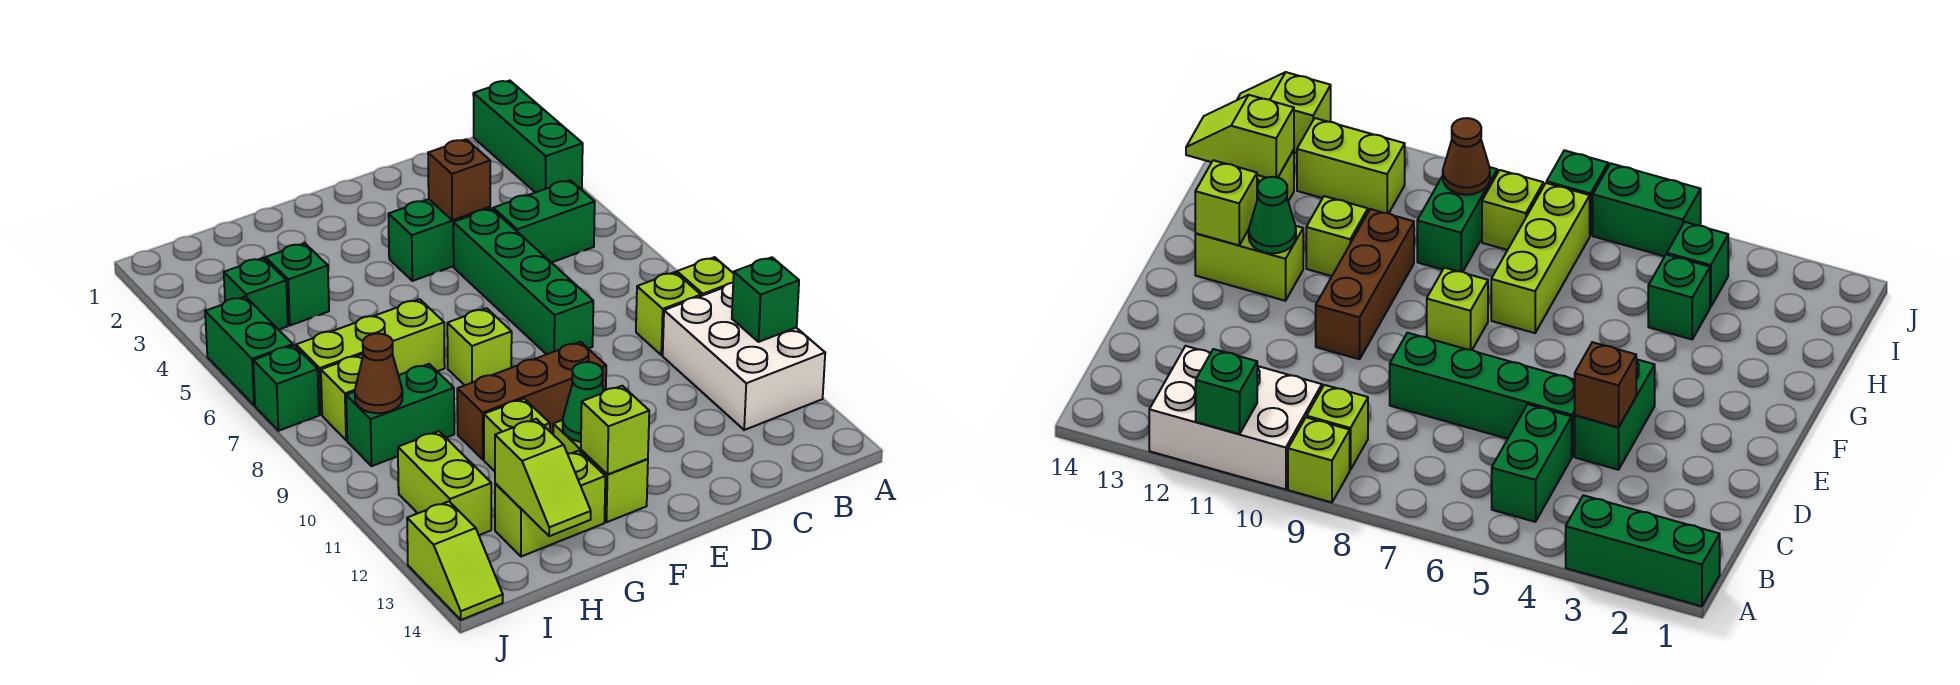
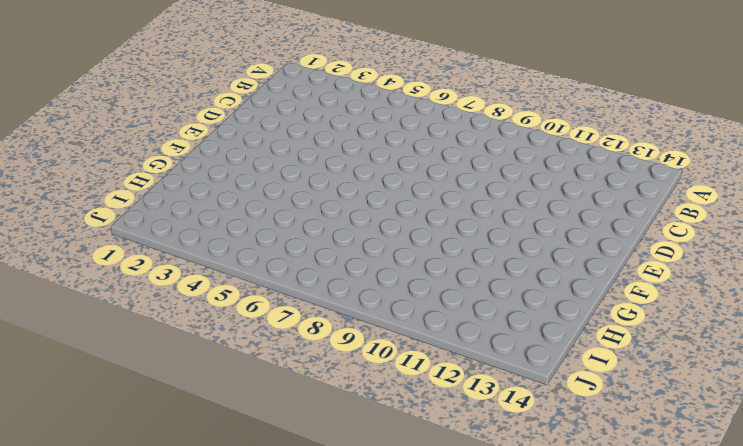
none -> green brick A1:A3 level 1
none -> lime brick A9 level 1
none -> white brick A10:B12 level 1

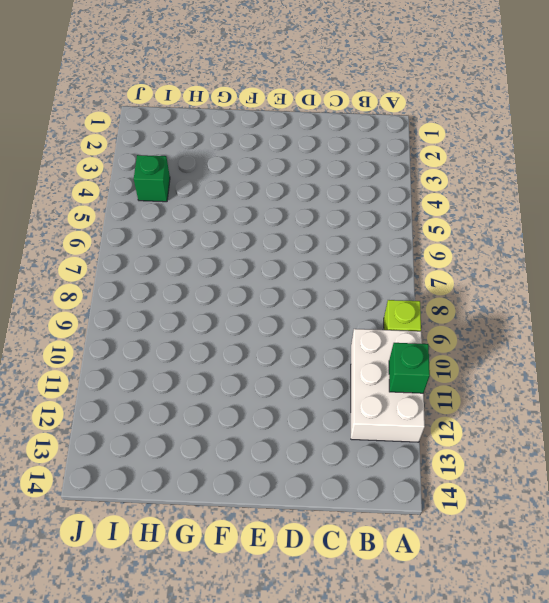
none -> green brick A1:A3 level 1
none -> green brick B5:C5 level 1
none -> lime brick B9 level 1

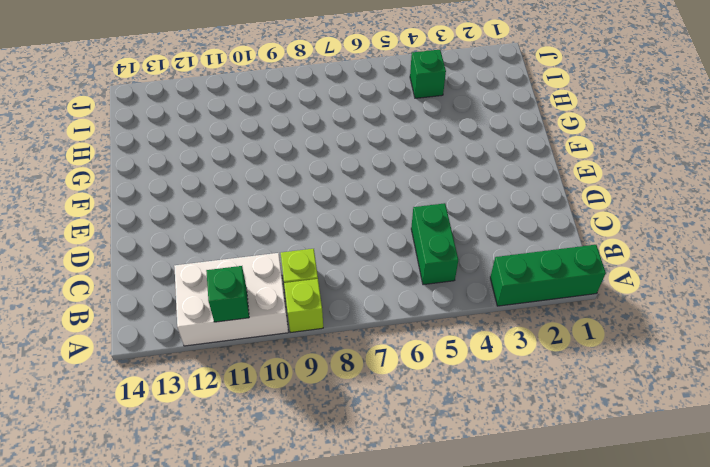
none -> green brick D4:E4 level 1
none -> green brick D5:D8 level 1
none -> brown brick E10:G10 level 1

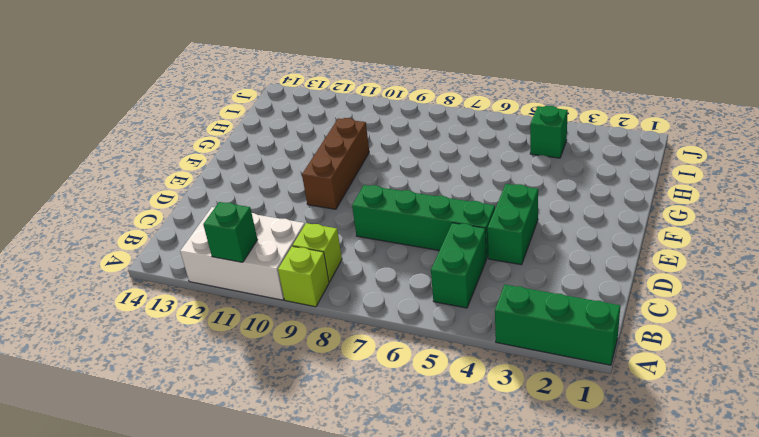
none -> lime brick F8 level 1
none -> lime brick F12:F13 level 1
none -> lime brick G7:I7 level 1

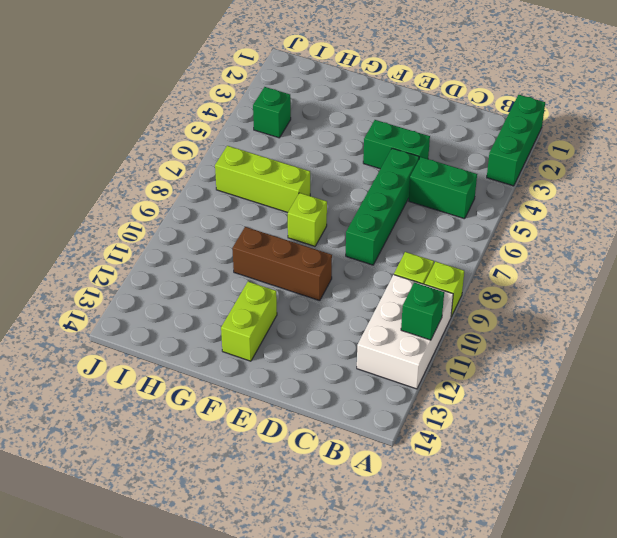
none -> lime brick G11 level 1
none -> lime brick G13:H13 level 1
none -> green brick H4 level 1

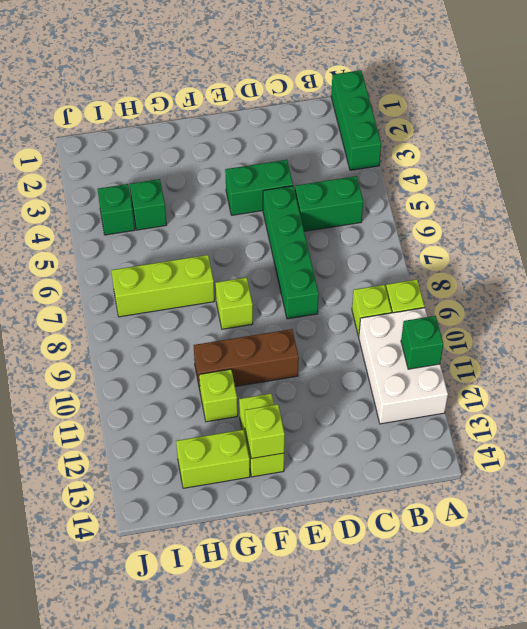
none -> green brick H9:I9 level 1
none -> lime brick I8 level 1
none -> lime brick I11:I12 level 1

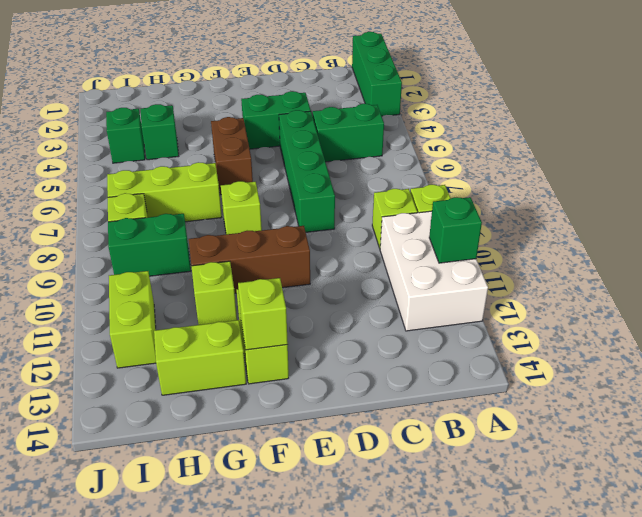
brown brick F5:F6 level 1 -> none
none -> green brick J5:J6 level 1
none -> green brick J7 level 1
none -> lime slope J13:J14 level 1 top 13

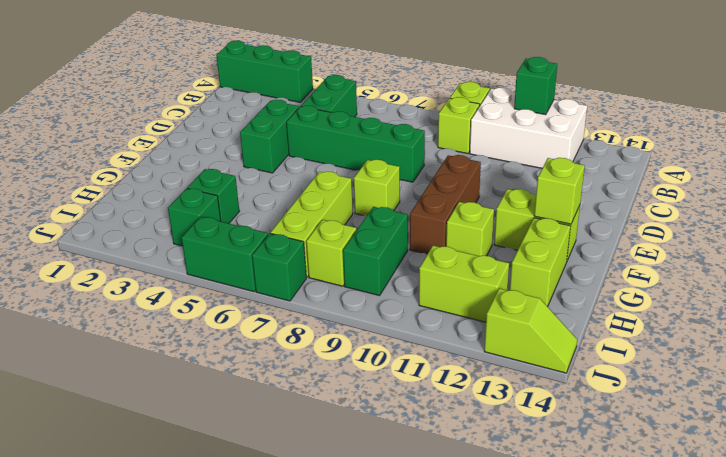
none -> brown brick D4 level 2
none -> green cone F12 level 2
none -> lime slope H13:H14 level 2 top 13

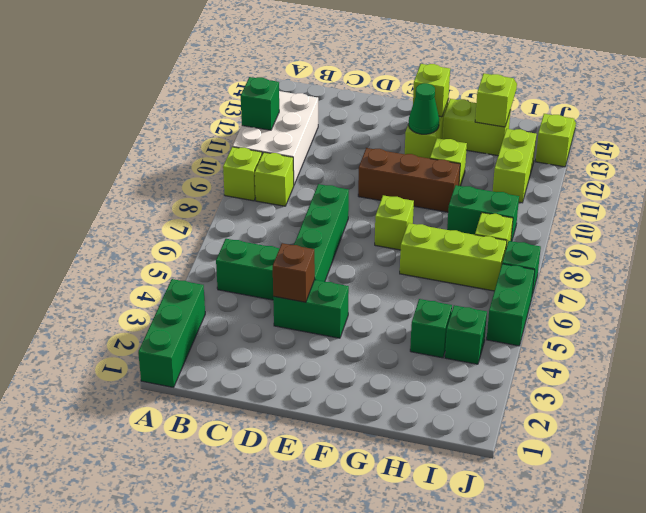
none -> brown cone I9 level 2

